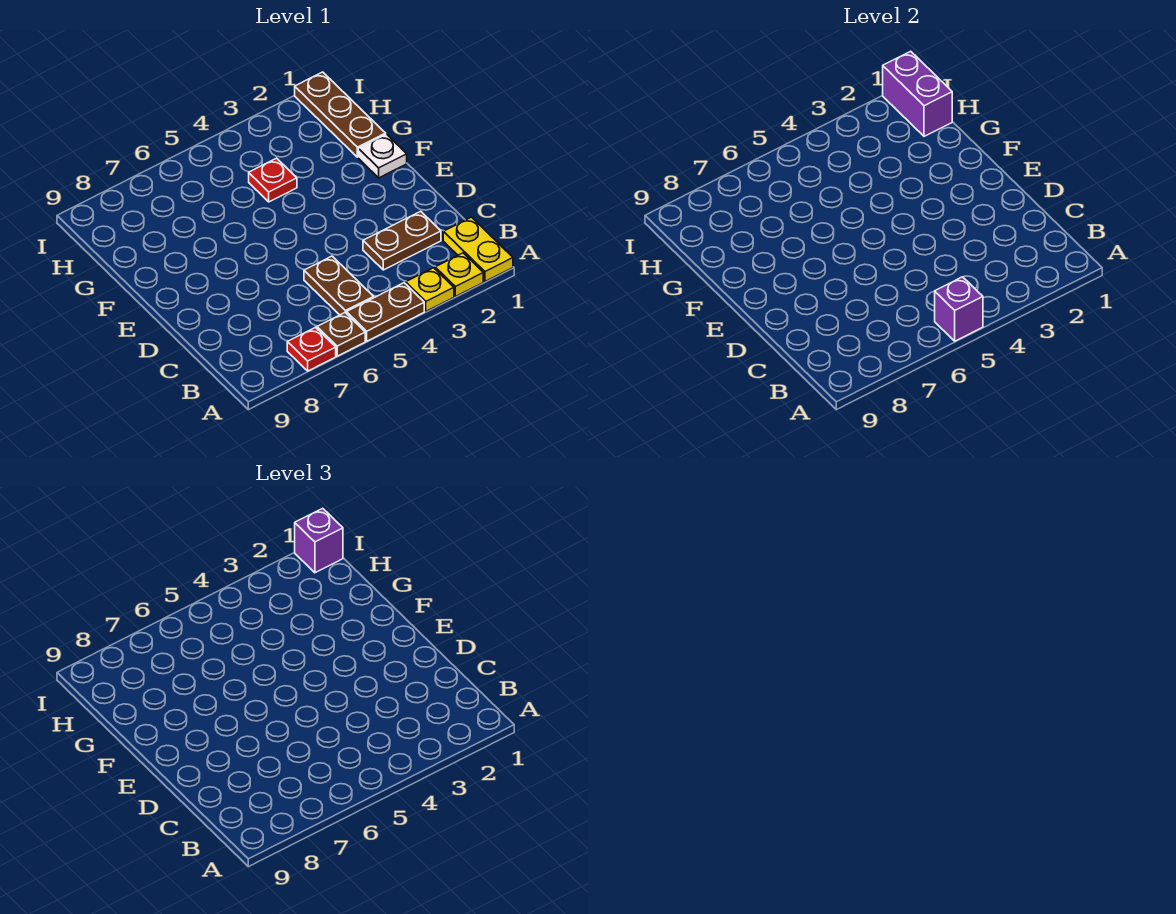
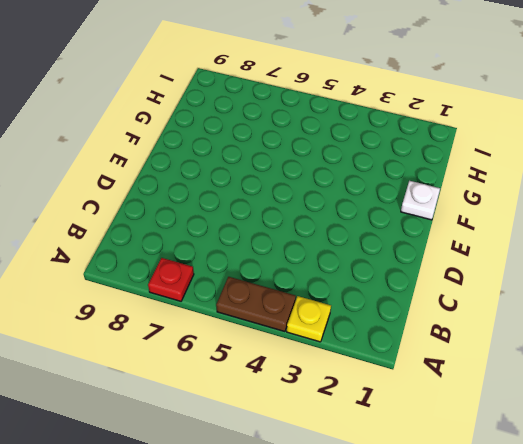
none -> yellow plate A1:B1 level 1
none -> yellow plate A2 level 1
none -> brown plate A6 level 1

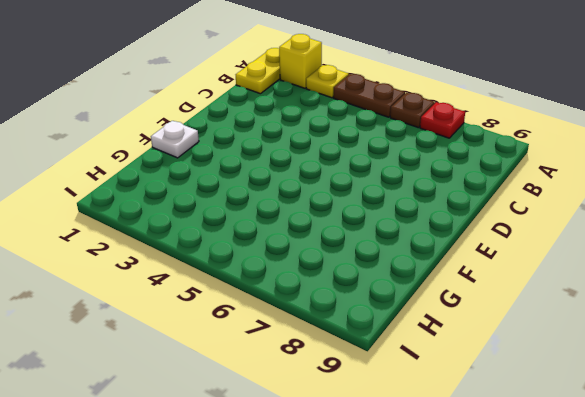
yellow brick A2 level 1 -> yellow plate A2 level 1
none -> brown plate B5:C5 level 1
none -> brown plate C2:C3 level 1
none -> brown plate G1:I1 level 1

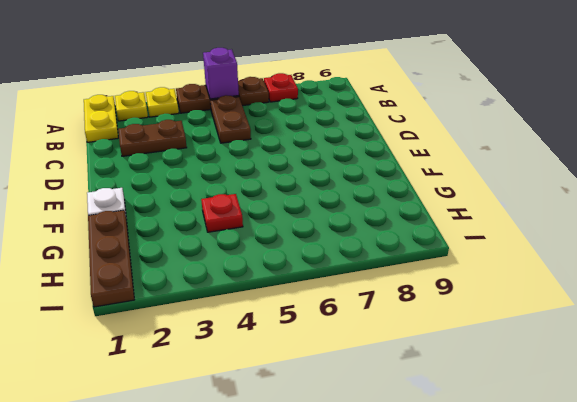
none -> purple brick H1:I1 level 2
none -> purple brick I1 level 3

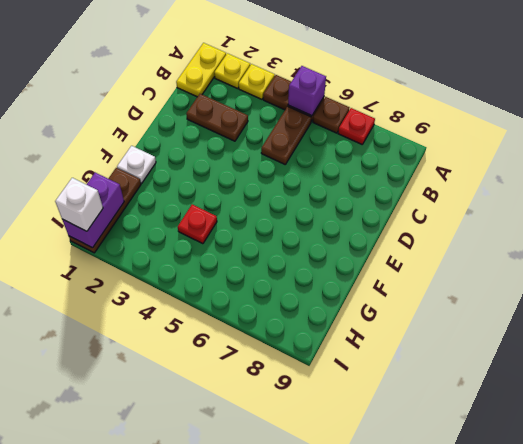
white brick I1 level 3 -> purple brick I1 level 3

